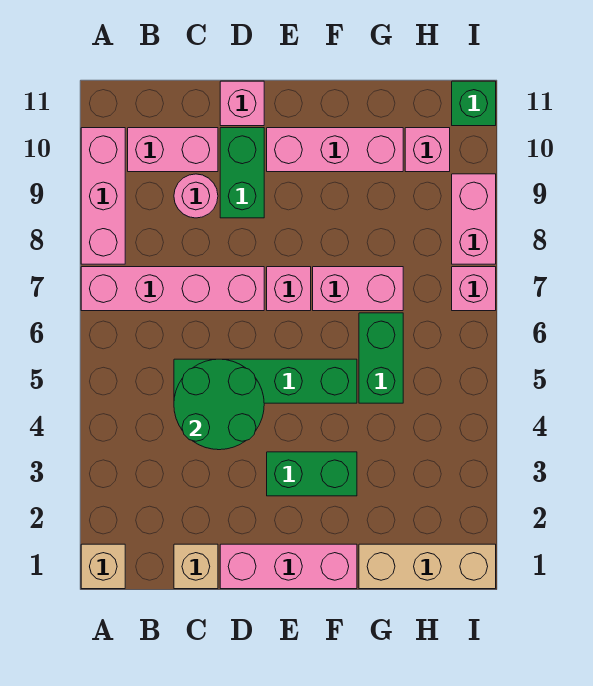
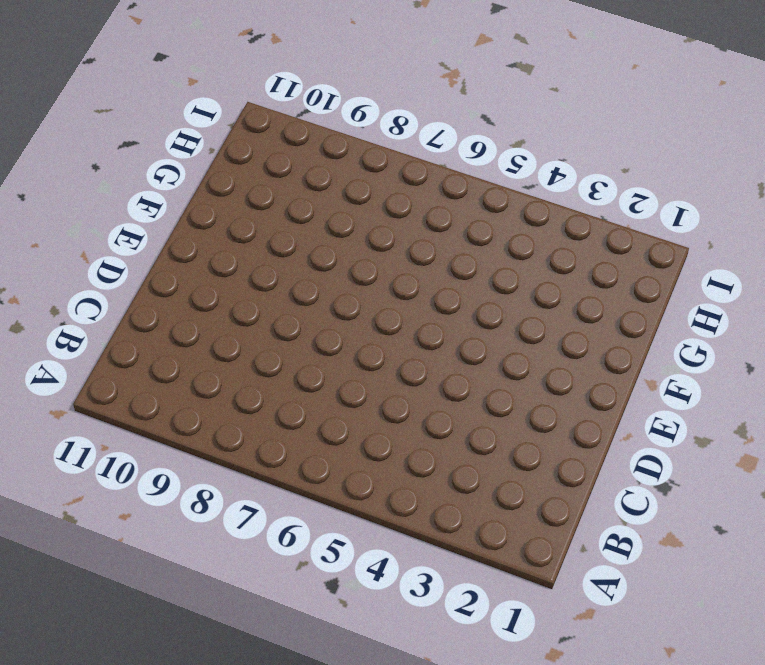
none -> tan brick A1 level 1
none -> pink brick A7:D7 level 1
none -> pink brick A8:A10 level 1

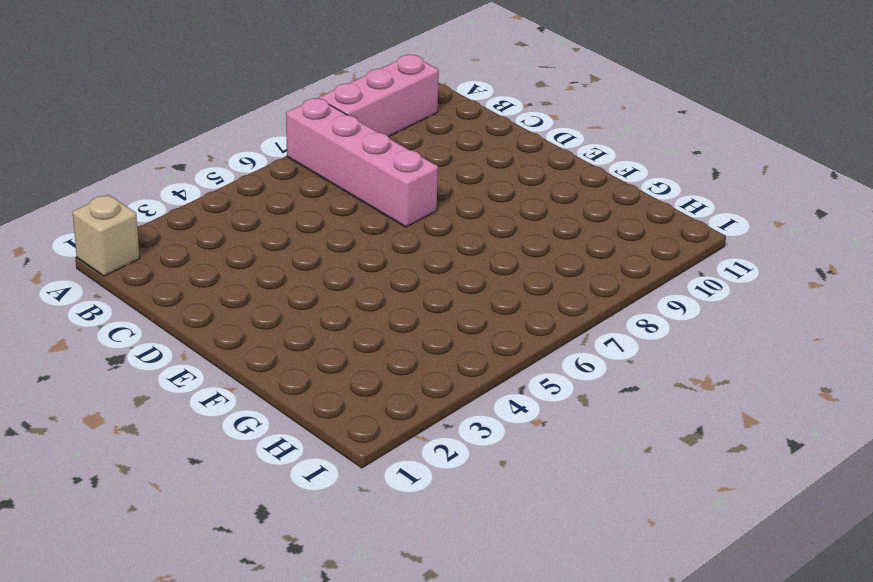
none -> pink brick B10:C10 level 1
none -> tan brick C1 level 1
none -> green brick C5:F5 level 1

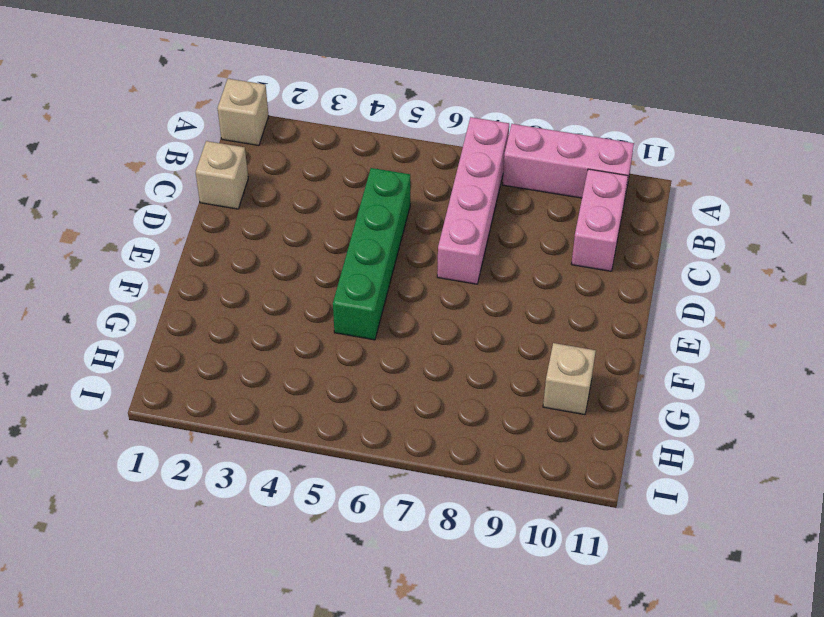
tan brick G10 level 1 -> pink brick E10:G10 level 1
none -> pink round brick C9 level 1
none -> pink brick D1:F1 level 1
none -> green brick D9:D10 level 1

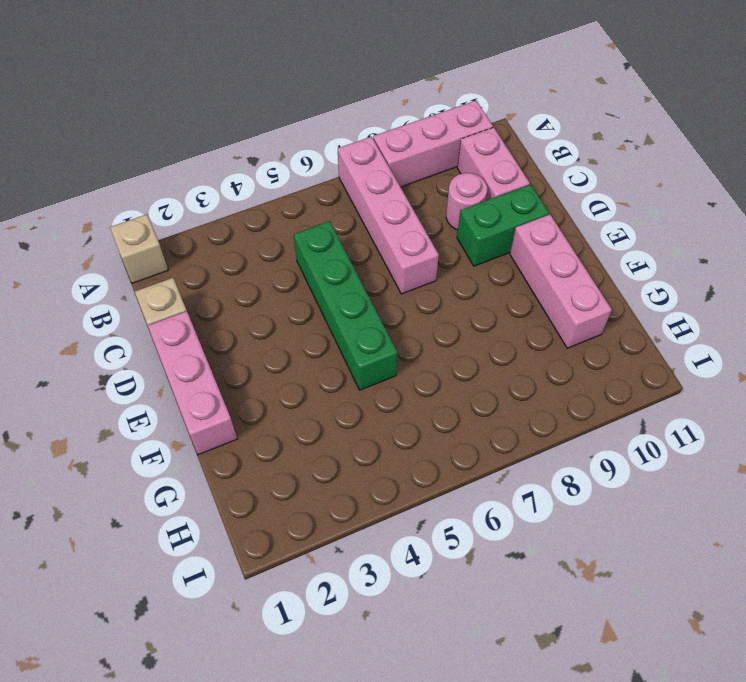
none -> pink brick D11 level 1
none -> green brick E3:F3 level 1
none -> pink brick E7 level 1

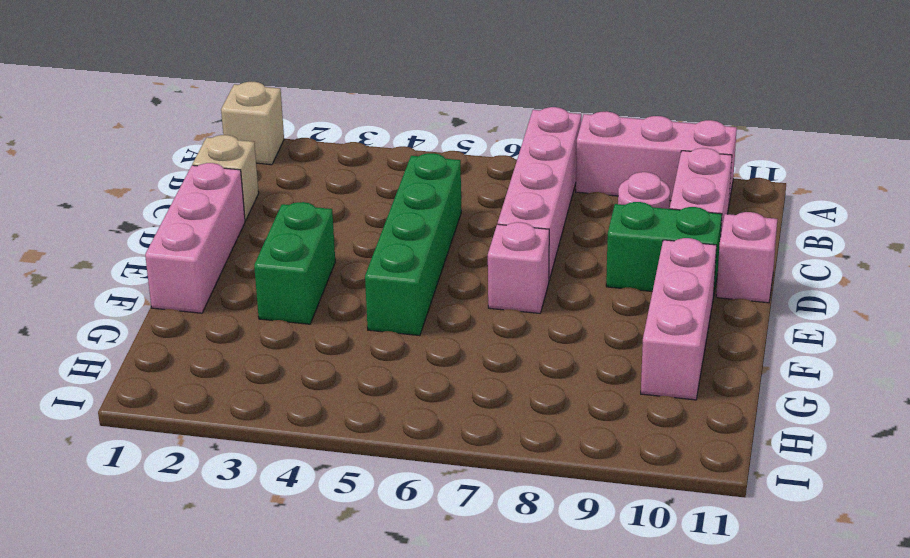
none -> pink brick F7:G7 level 1
none -> tan brick G1:I1 level 1
none -> green brick G5:G6 level 1

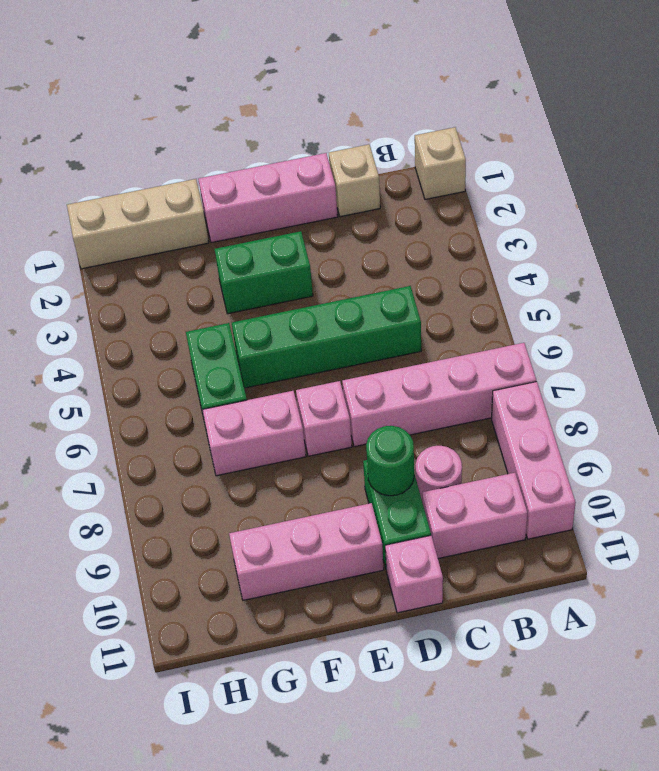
green round brick D9 level 2 -> none
none -> pink brick H10 level 1
none -> pink brick I7 level 1
none -> pink brick I8:I9 level 1

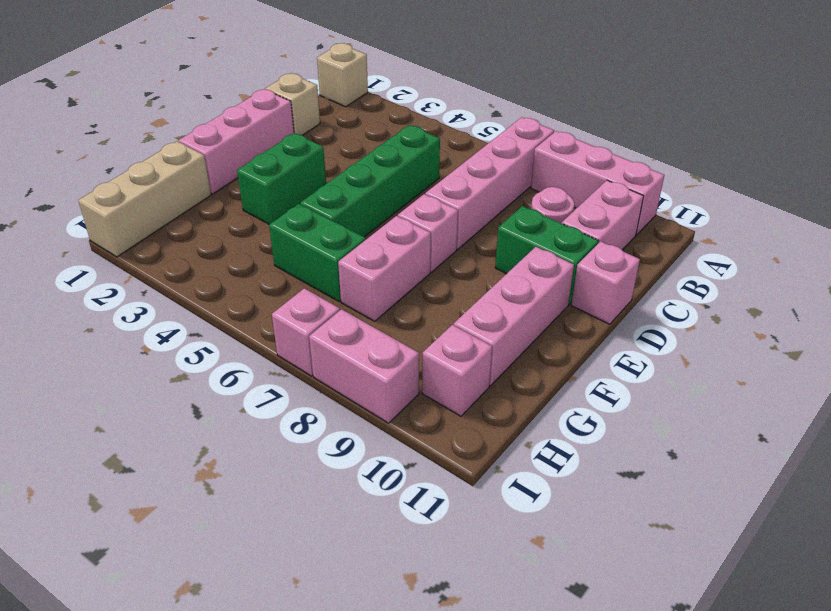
none -> green brick I11 level 1
none -> green round brick C4:D5 level 2

